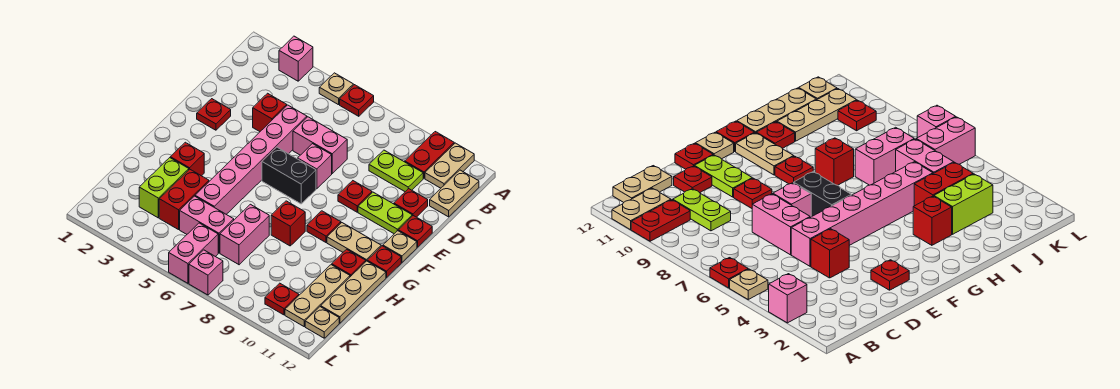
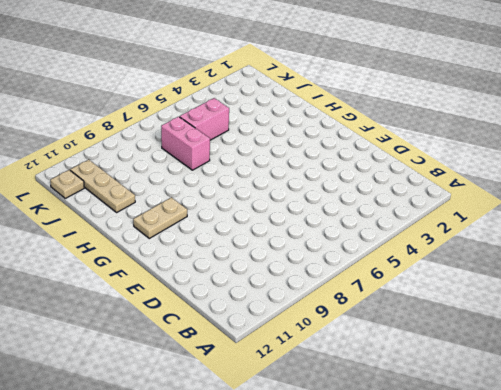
none -> pink brick A3 level 1
none -> tan plate A5 level 1
none -> red plate A6 level 1
none -> red plate A10:B10 level 1

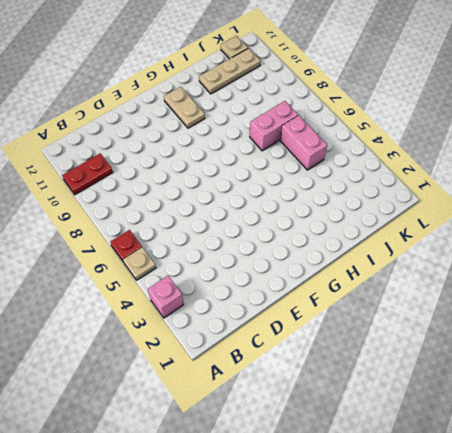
none -> tan plate A11:B11 level 1
none -> tan plate B12:C12 level 1
none -> lime plate C9:C10 level 1
none -> red brick D4 level 1

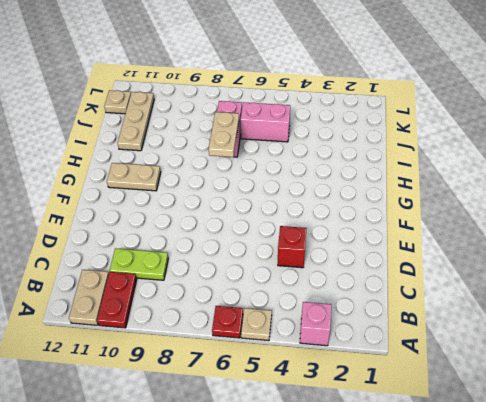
tan plate H7:I7 level 2 -> tan plate B12:C12 level 1
none -> pink brick D5:I5 level 1
none -> pink brick D6:D7 level 1
none -> red plate D11 level 1
none -> red plate E2 level 1

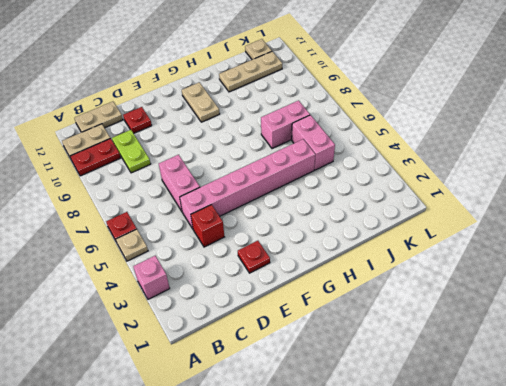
none -> pink brick E7 level 1
none -> red plate E9 level 1
none -> lime plate E10:E11 level 1
none -> red plate E12 level 1

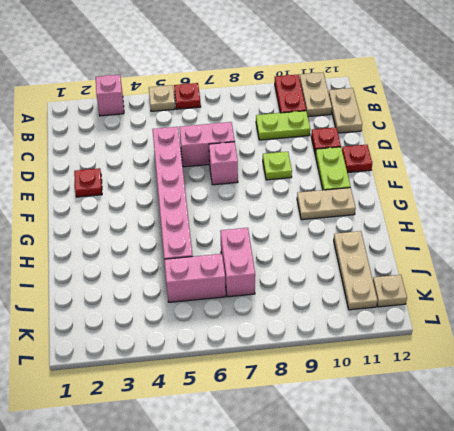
lime plate E9 level 1 -> red plate E9 level 1
lime plate E11:F11 level 1 -> lime plate E10:E11 level 1
none -> red brick D4 level 1
none -> black brick F6:F7 level 1
none -> tan plate F12 level 1
none -> red plate G9 level 1

